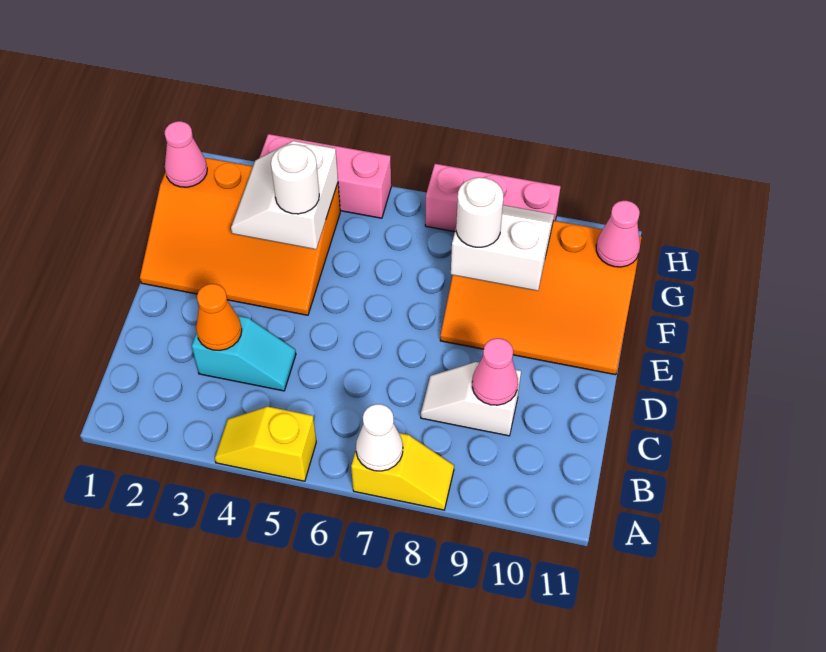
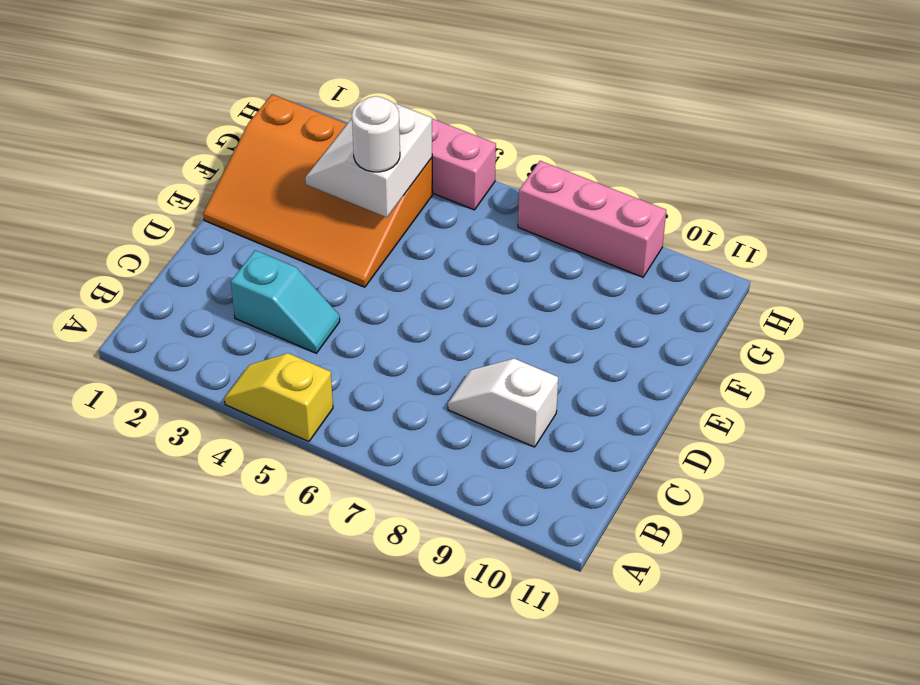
none -> yellow slope A7:A8 level 1 top 7
none -> orange slope E8:G11 level 1 top G
none -> white cone A7 level 2

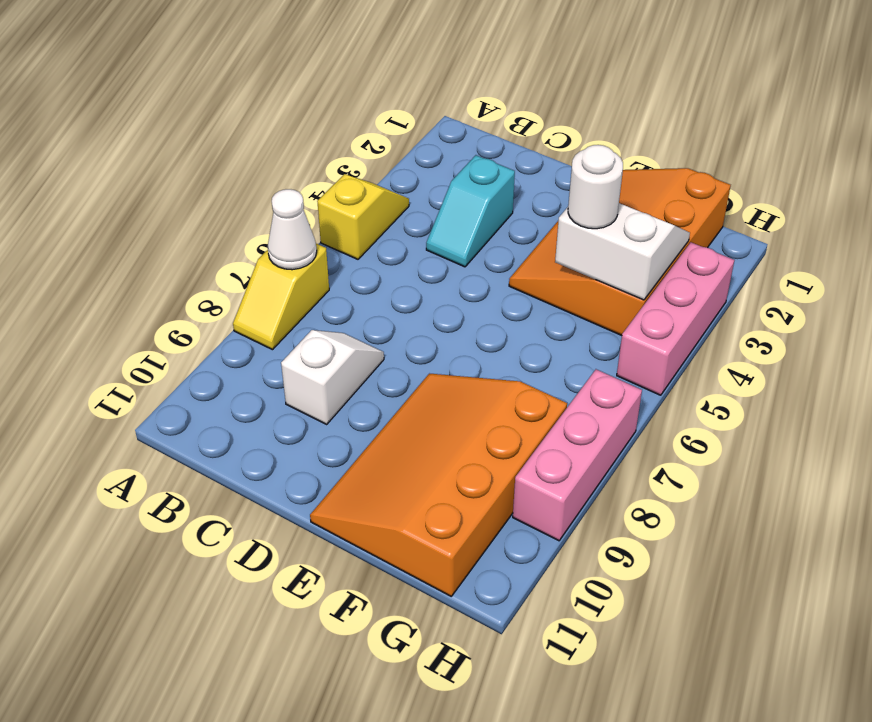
none -> orange cone C3 level 2
none -> pink cone C9 level 2
none -> white slope F8:G9 level 2 top F

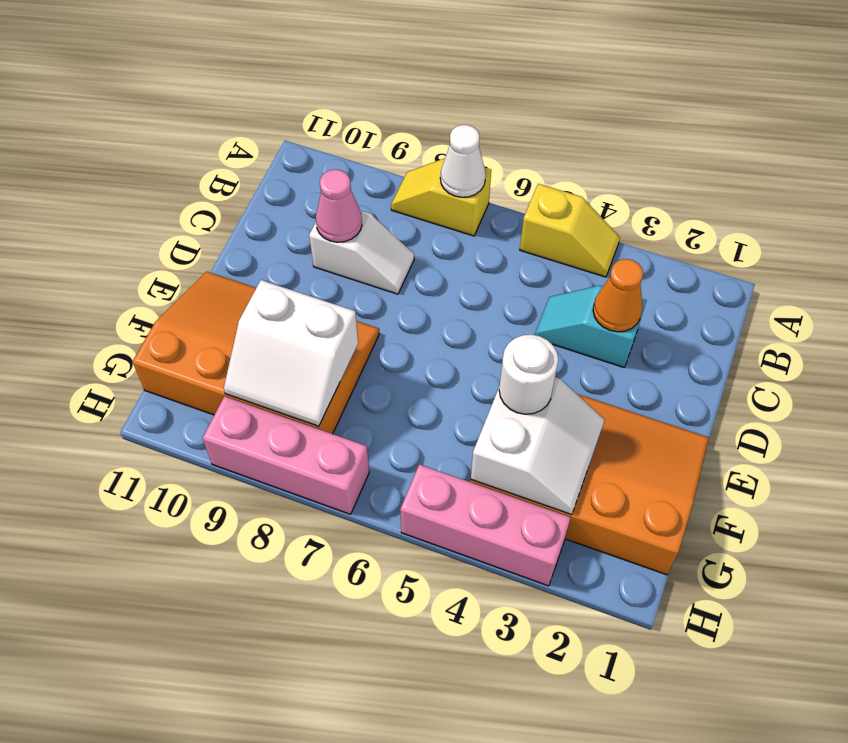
none -> pink cone G1 level 2
none -> pink cone G11 level 2
none -> white round brick F8 level 3

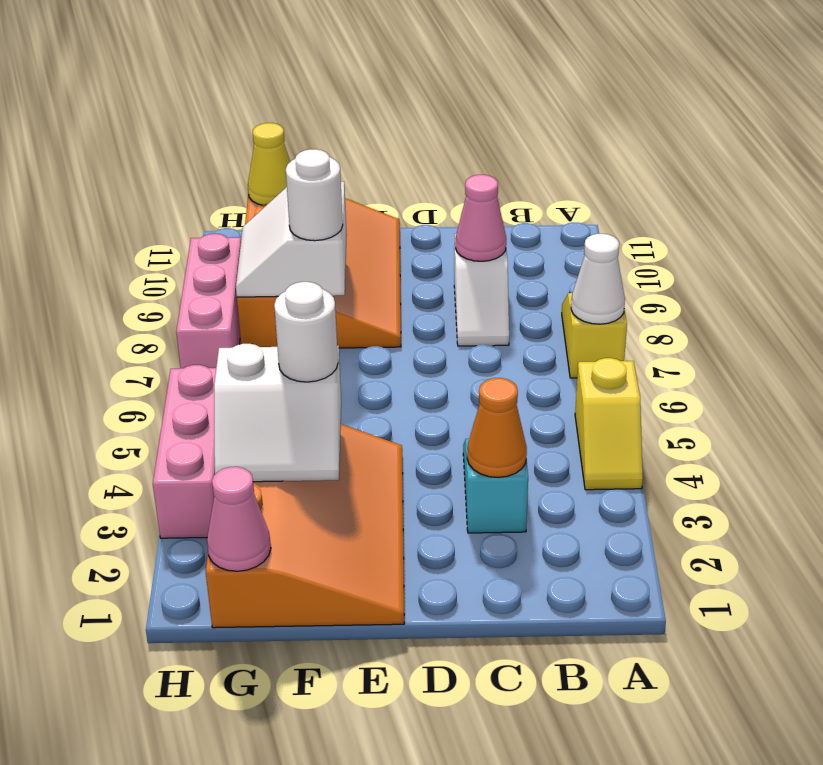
yellow cone G11 level 2 -> pink cone G11 level 2

